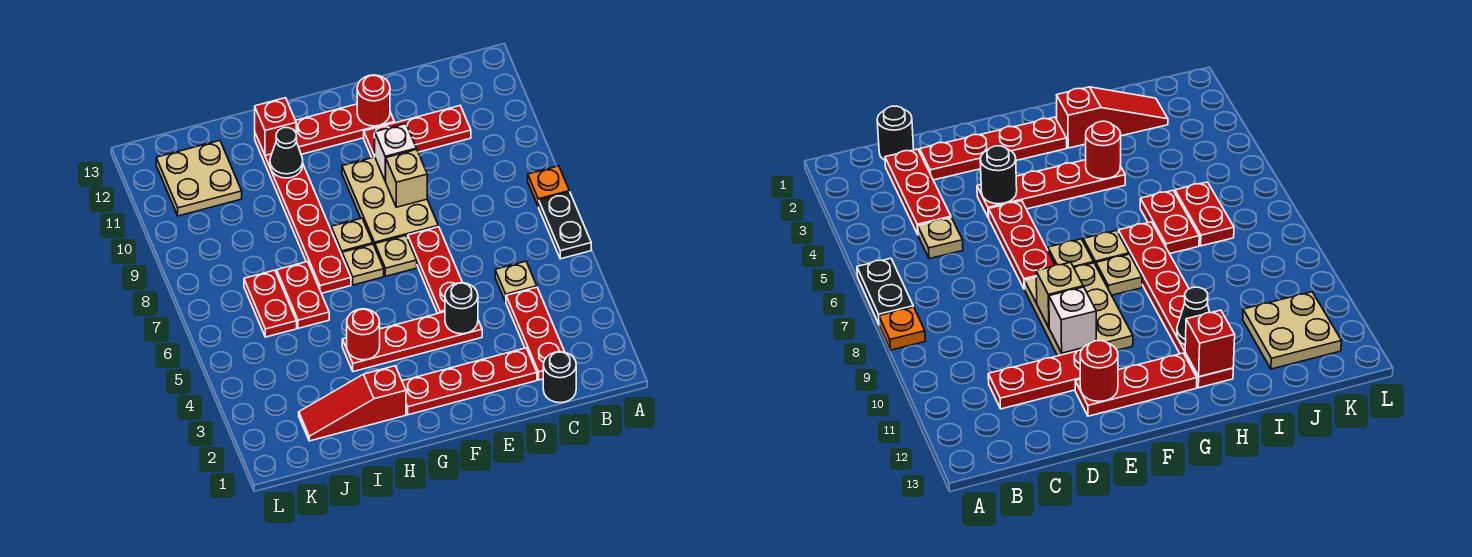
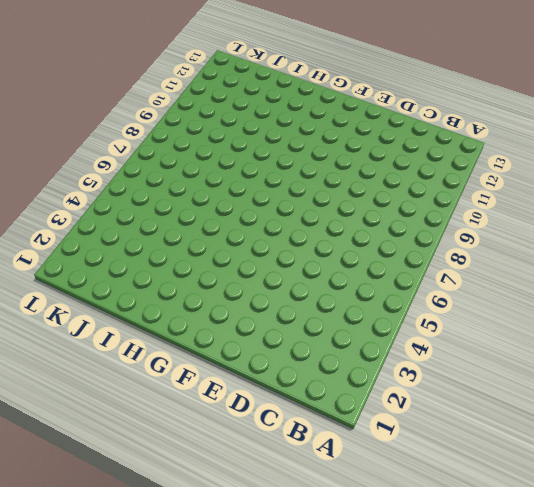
none -> black plate A6:A7 level 1
none -> orange plate A8 level 1
none -> black round brick C1 level 1

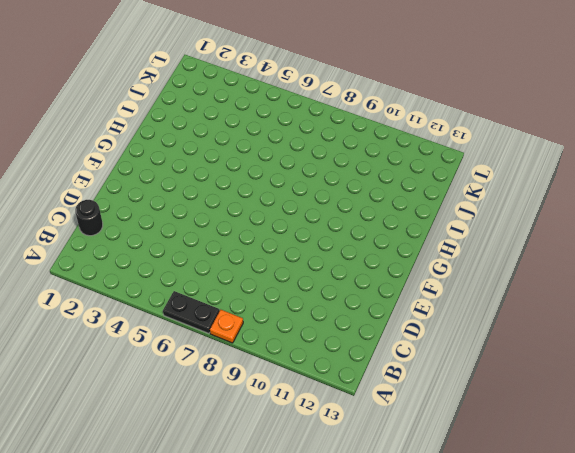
none -> red plate C2:C4 level 1
none -> tan plate C5 level 1
none -> red plate C11:E11 level 1

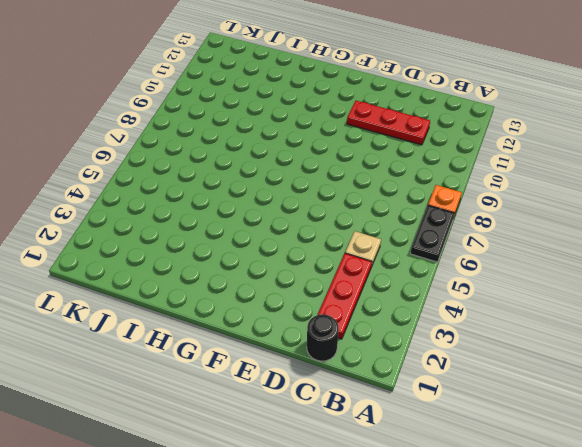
none -> red plate D2:G2 level 1
none -> red plate E4:H4 level 1
none -> red plate E5:E7 level 1

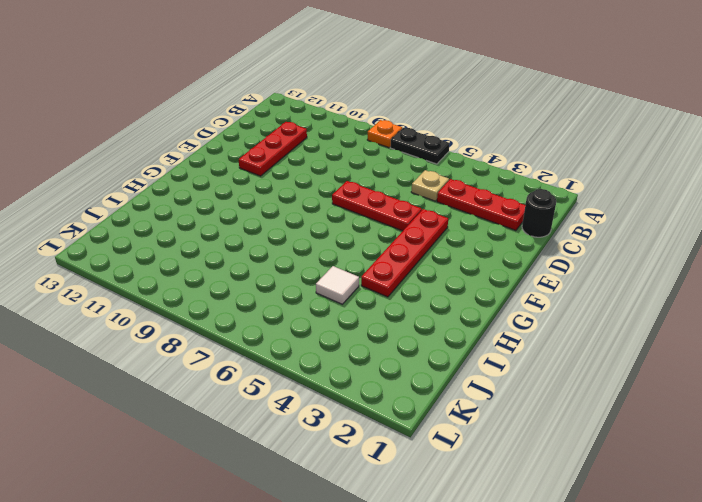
white tile I5 level 1 -> none
none -> red plate D2:G2 level 1
none -> tan plate E8:F10 level 1
none -> red plate E12:G12 level 1

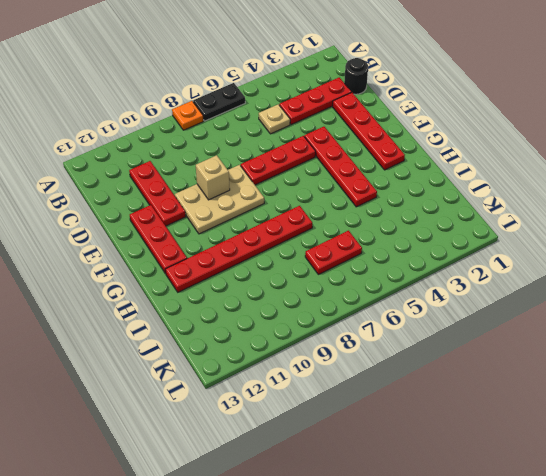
none -> tan plate F7 level 1
none -> tan plate G7 level 1
none -> tan plate G8 level 1

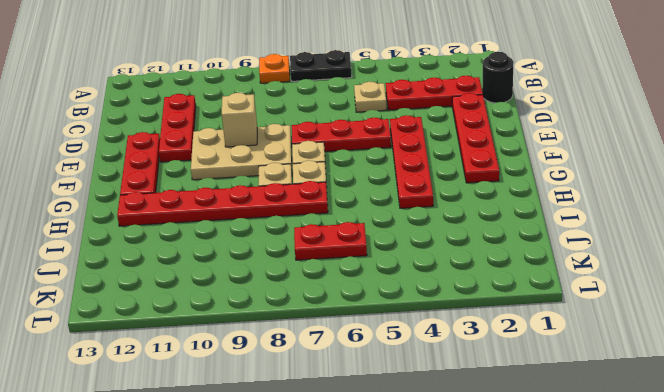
none -> red slope H2:J2 level 1 top H
none -> red plate I6:I7 level 1
none -> tan plate J11:K12 level 1

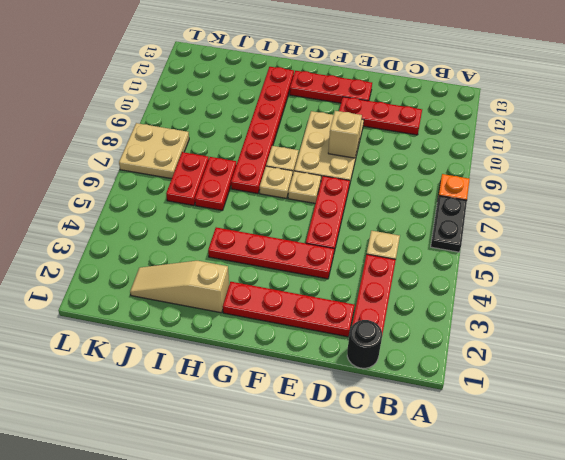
tan slope H2:J2 level 1 top H -> red slope H2:J2 level 1 top H
tan plate K7:L8 level 1 -> tan plate J11:K12 level 1
none -> black round brick E4 level 2
none -> white brick E10 level 2
none -> red round brick E12 level 2

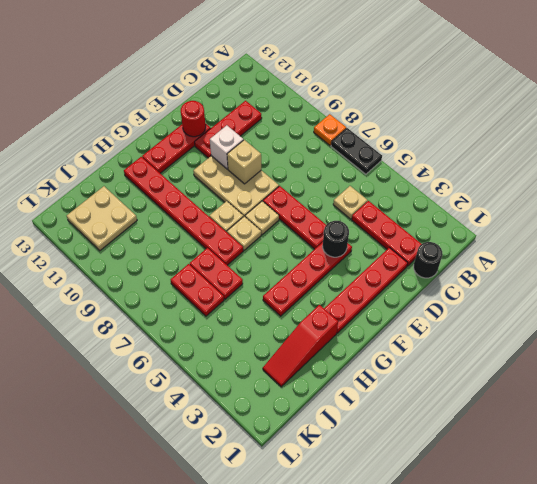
none -> red round brick H4 level 2
none -> black cone H11 level 2
none -> red brick H12 level 2

